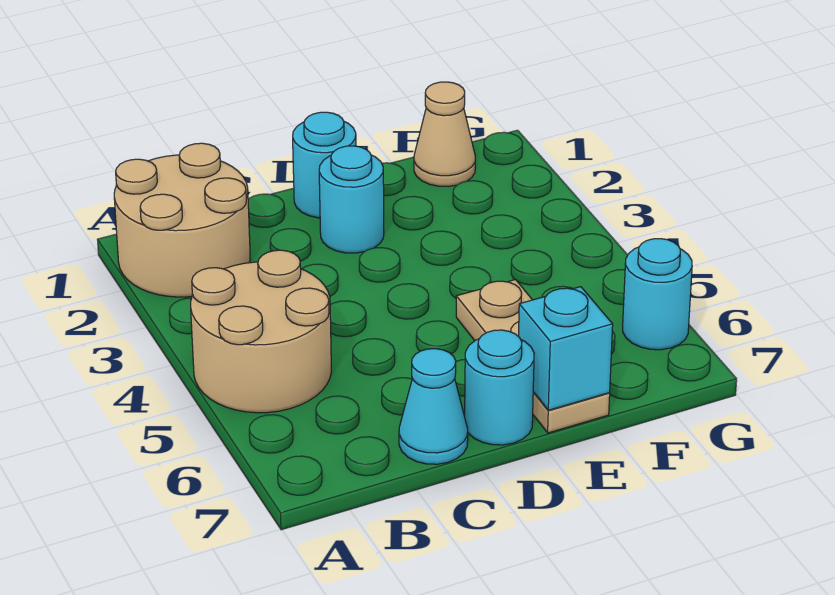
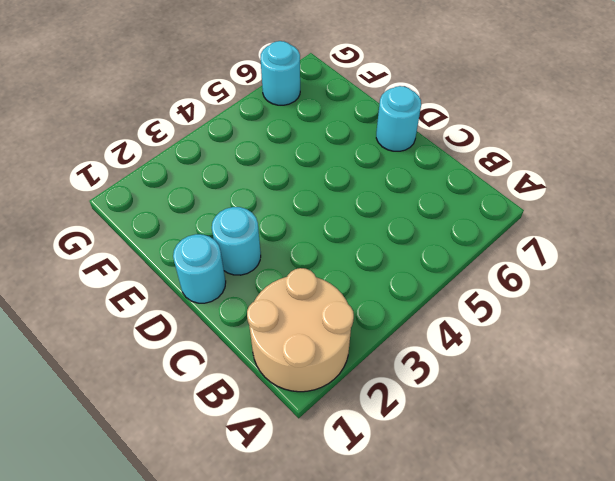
none -> tan round brick A4:B5 level 1
none -> cyan cone C7 level 1

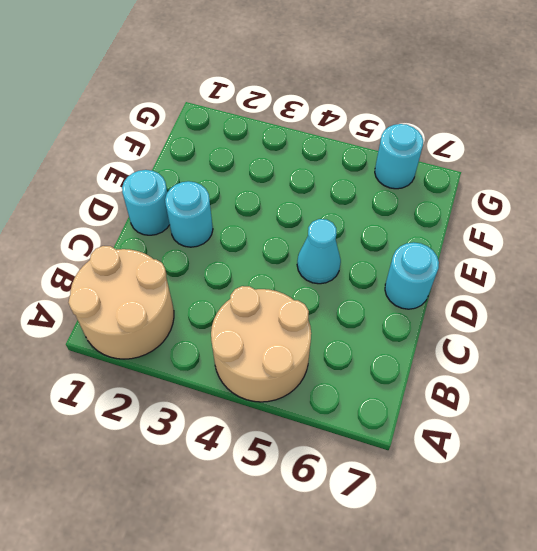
cyan cone D5 level 1 -> cyan cone C7 level 1
none -> tan plate E5:E7 level 1
none -> tan cone F1 level 1

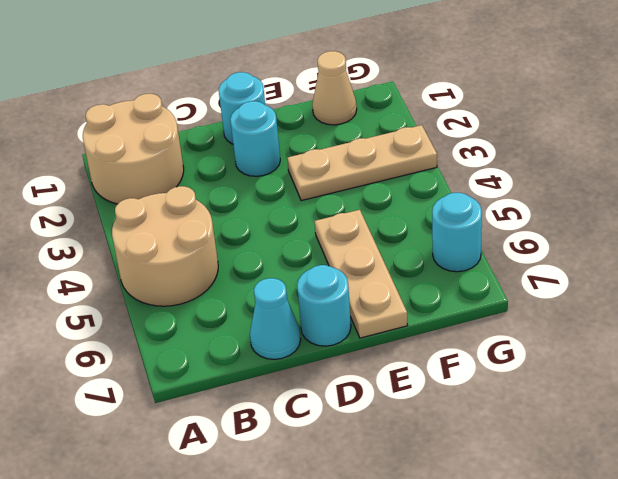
tan plate E3:G3 level 1 -> none
none -> cyan brick E7 level 2

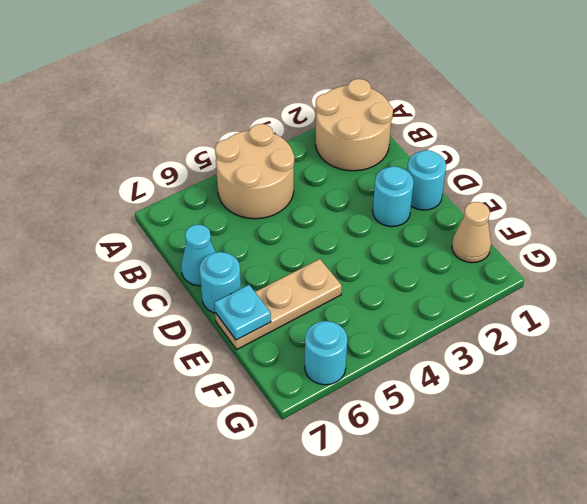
cyan plate E7 level 2 -> cyan brick E7 level 2

